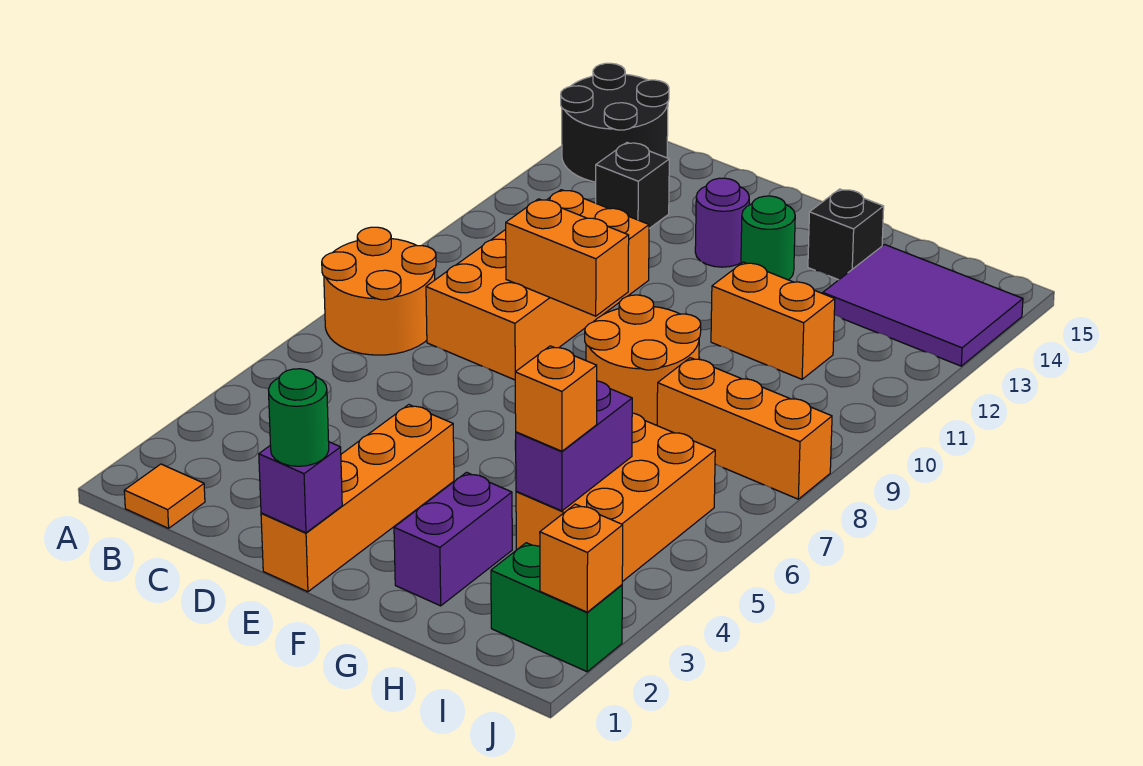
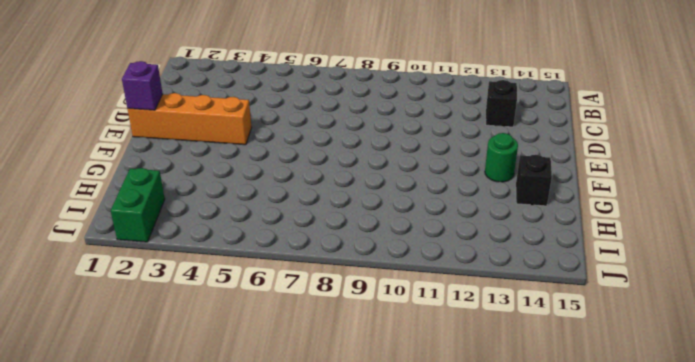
none -> orange round brick A7:B8 level 1
none -> black round brick A14:B15 level 1
none -> orange tile B1 level 1

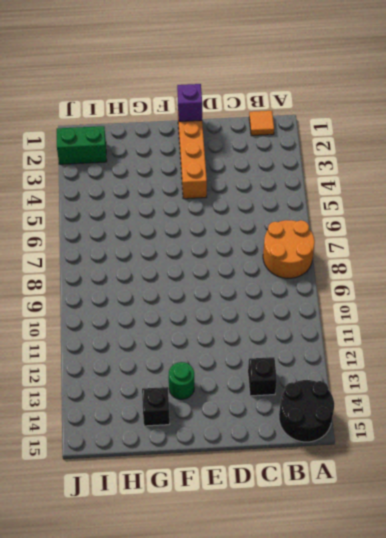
none -> orange brick C8:D11 level 1
none -> purple round brick E13 level 1
none -> orange round brick F8:G9 level 1

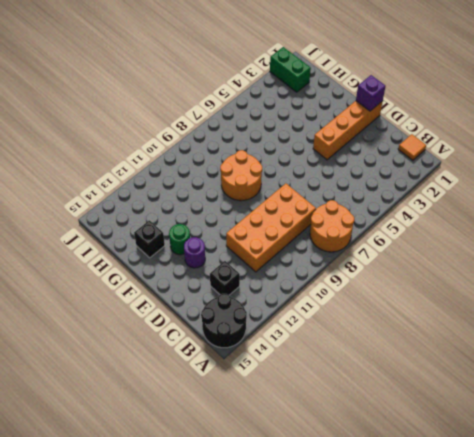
none -> purple brick G2:G3 level 1
none -> orange brick G11:H11 level 1
none -> orange brick H4:I6 level 1

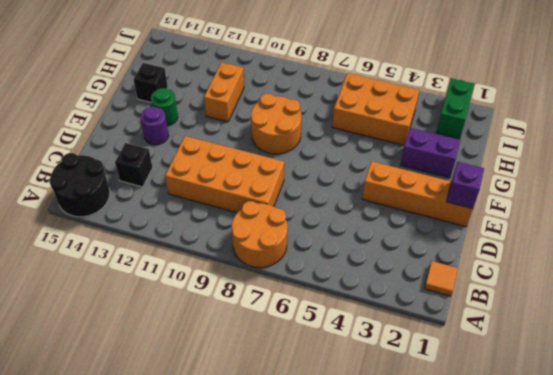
none -> orange brick H8:J8 level 1
none -> purple tile H13:J14 level 1
none -> orange brick D9:E9 level 2

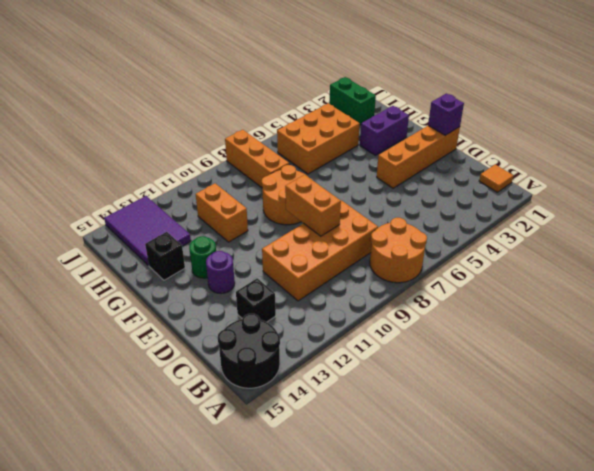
none -> purple brick H4:H5 level 2
none -> orange brick J2 level 2
none -> green round brick E1 level 3

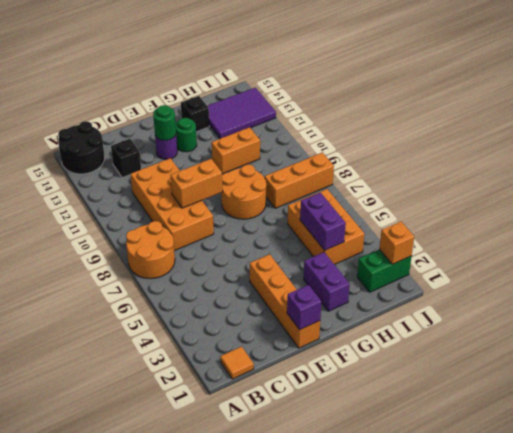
green round brick E13 level 2 -> green round brick E1 level 3
none -> orange brick H4 level 3

